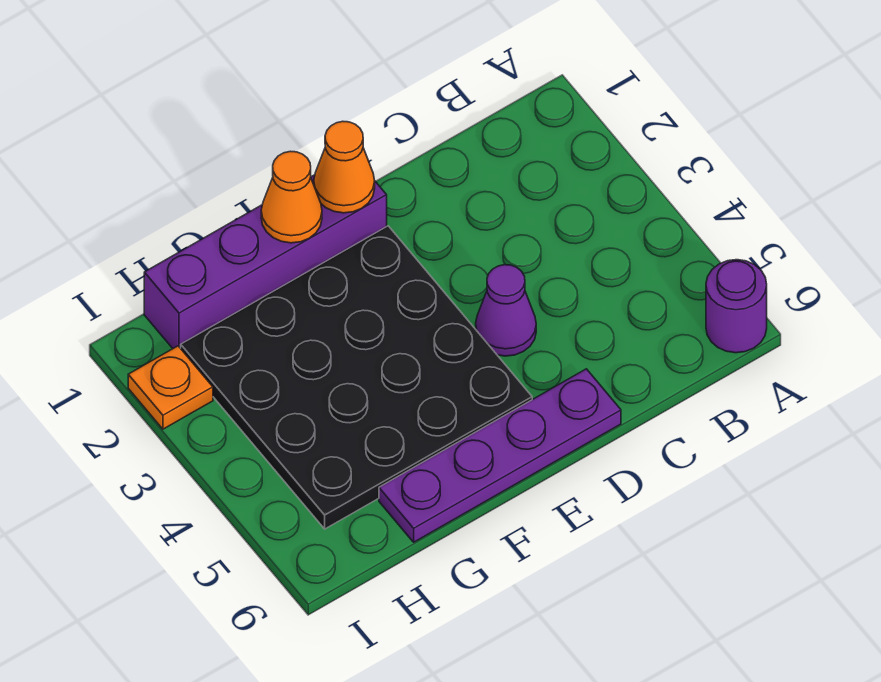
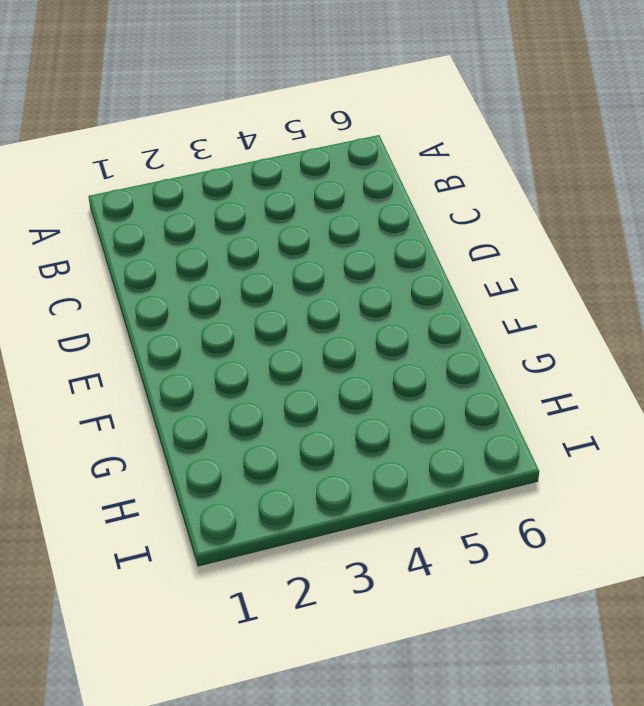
none -> purple round brick A6 level 1
none -> purple cone D4 level 1

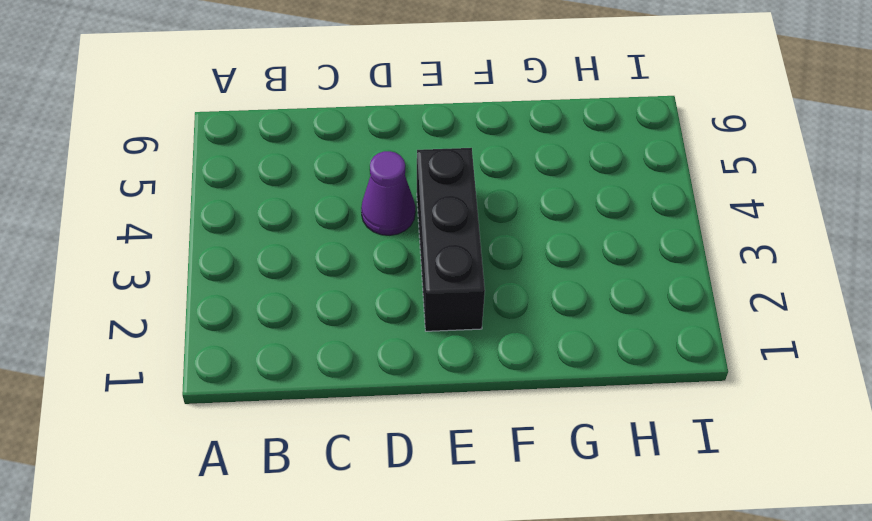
black brick E2:E4 level 1 -> black plate E2:H5 level 1
none -> purple round brick A6 level 1
none -> purple plate D6:G6 level 1

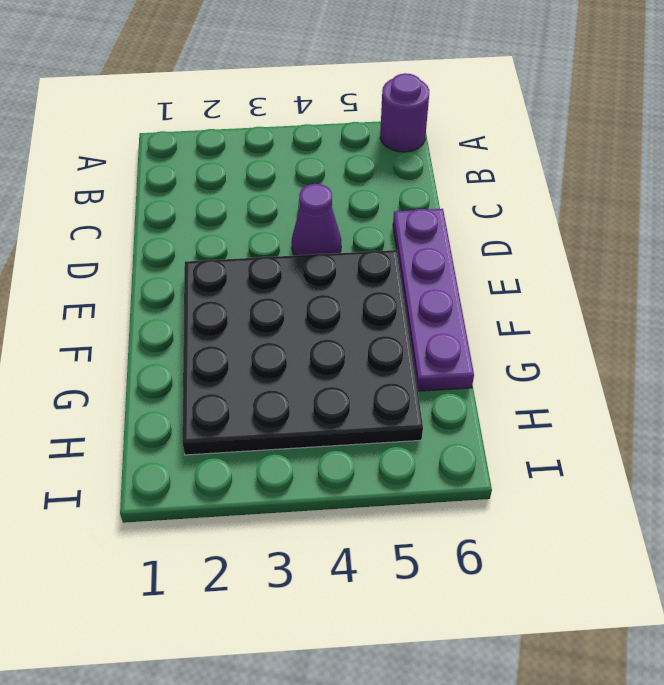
none -> purple brick E1:H1 level 1
none -> orange plate I2 level 1

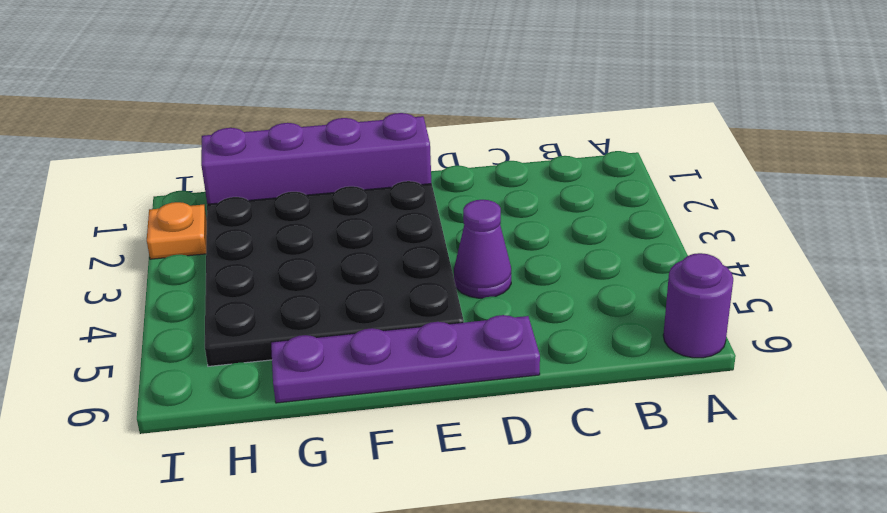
none -> orange cone E1 level 2
none -> orange cone F1 level 2

